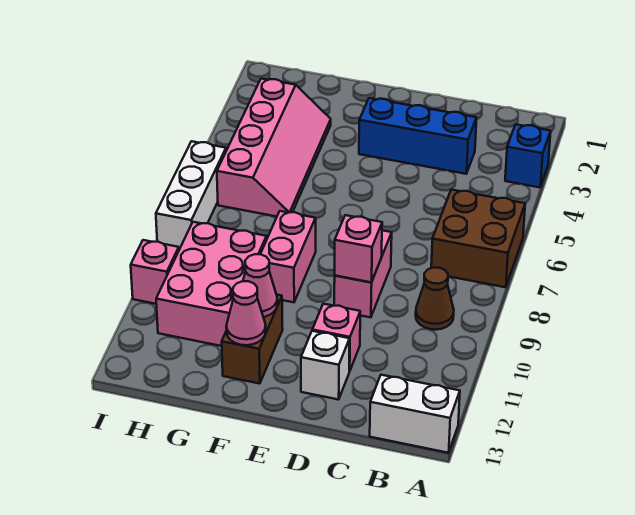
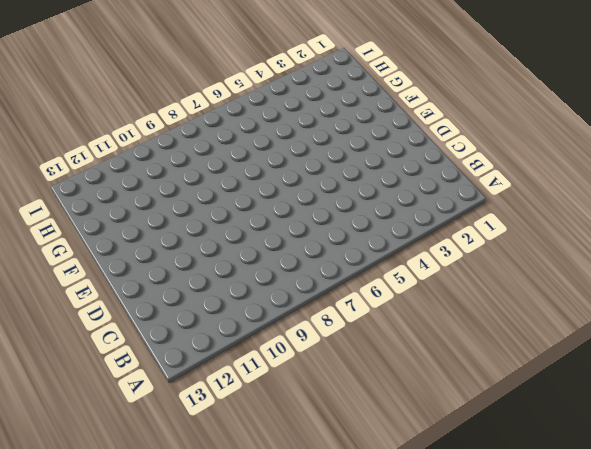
none -> blue brick A3 level 1
none -> brown brick A6:B7 level 1
none -> white brick A13:B13 level 1

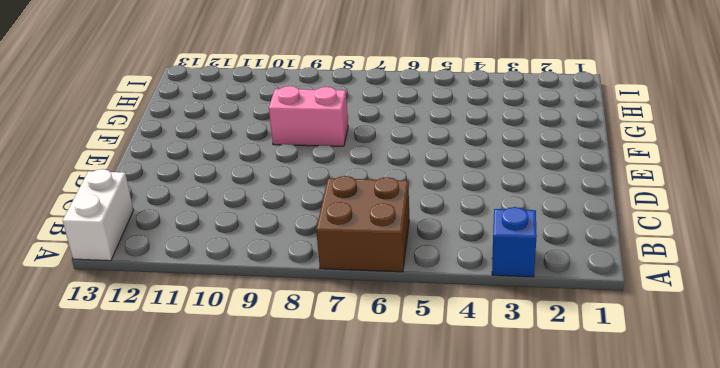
none -> brown cone B9 level 1
none -> blue brick C3:E3 level 1
none -> pink brick D8:D9 level 1

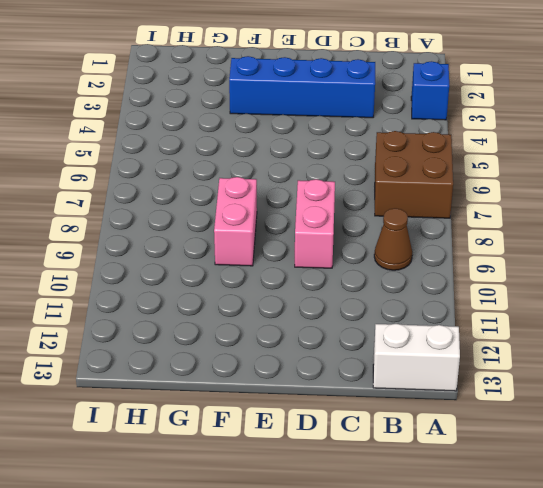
blue brick C3:F3 level 1 -> blue brick C3:E3 level 1
none -> pink brick D11 level 1
none -> white brick D12 level 1
none -> brown brick F11:F12 level 1

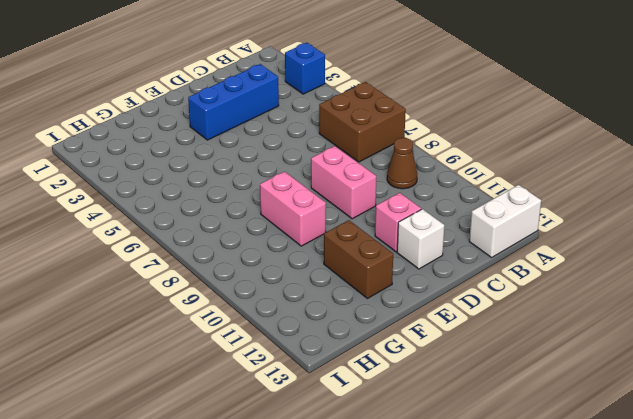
none -> pink slope G3:H6 level 1 top H
none -> pink brick G9:H11 level 1
none -> white brick I6:I8 level 1

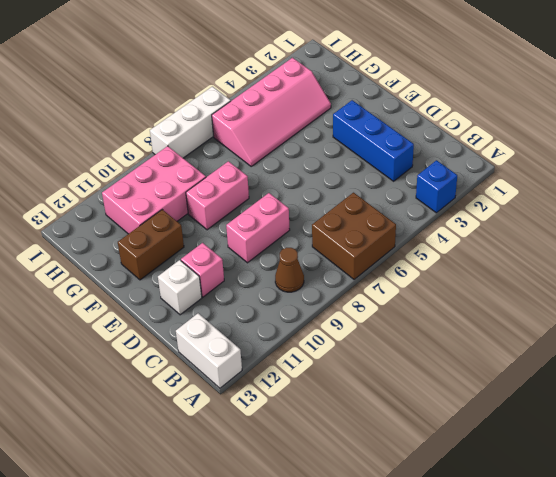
none -> pink brick I10 level 1
none -> pink brick D9 level 2
none -> pink cone F11 level 2

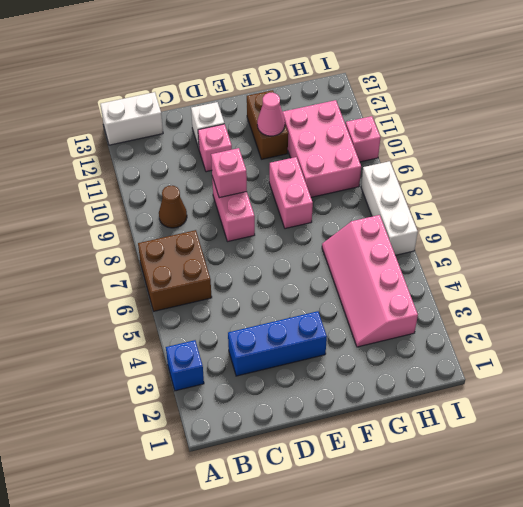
none -> pink cone F12 level 2

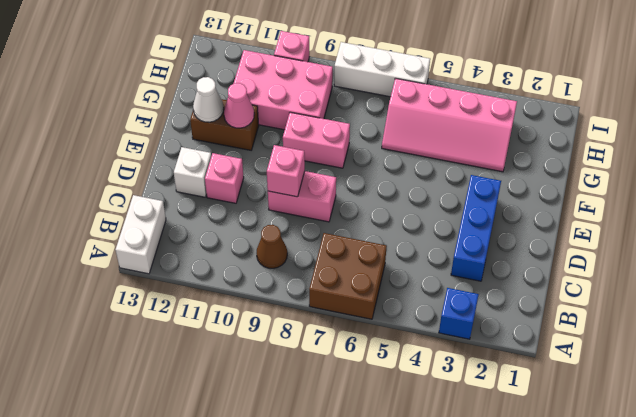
white cone F12 level 2 -> pink cone F12 level 2

